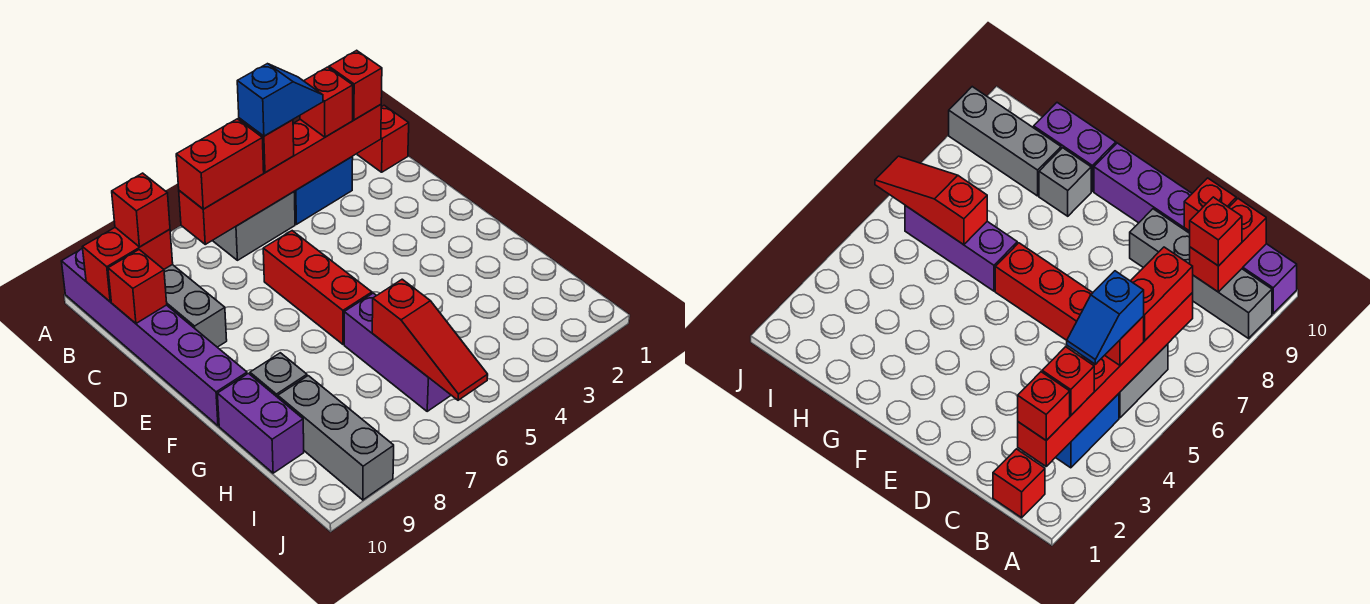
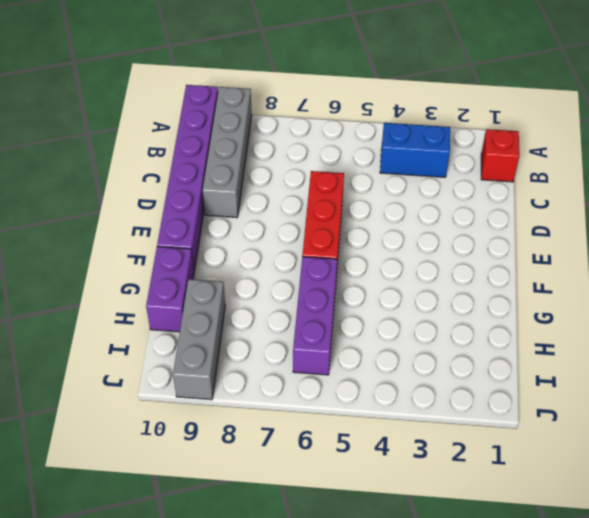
none -> grey brick B5:B6 level 1
none -> grey brick G9 level 1
none -> red brick B2:B7 level 2

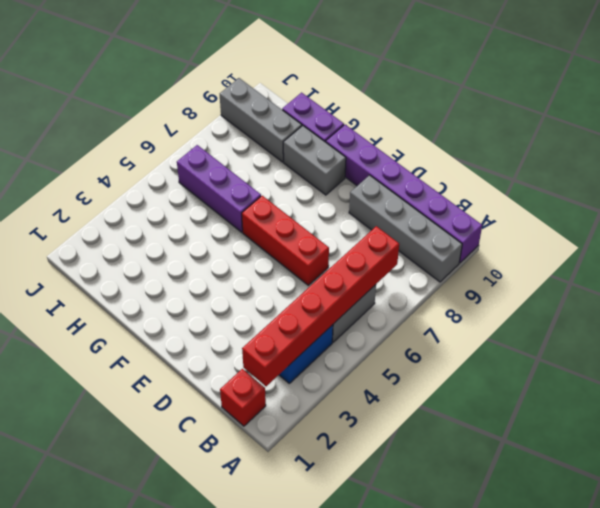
grey brick F9:G9 level 1 -> grey brick G9 level 1
none -> red brick B9:B10 level 2
none -> red brick C10 level 2
none -> red slope H6:J6 level 2 top H

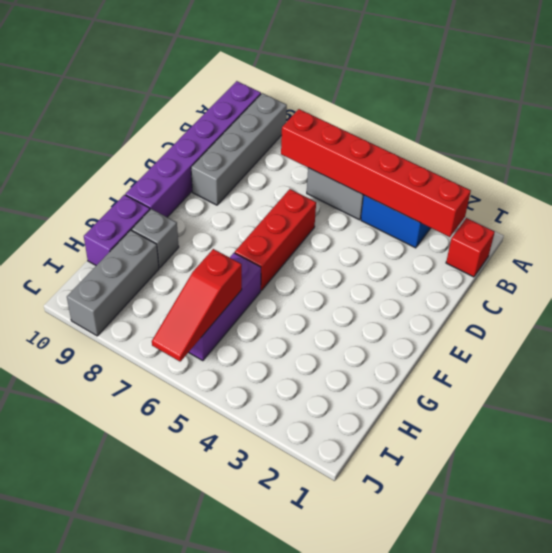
none -> red brick B9:B10 level 2
none -> red brick C10 level 2
none -> red brick B2 level 3

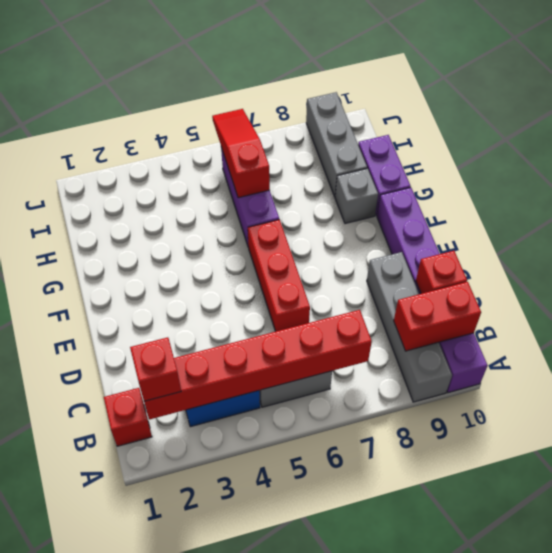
none -> red brick B3 level 3
none -> red brick B5 level 3
none -> red brick B6:B7 level 3

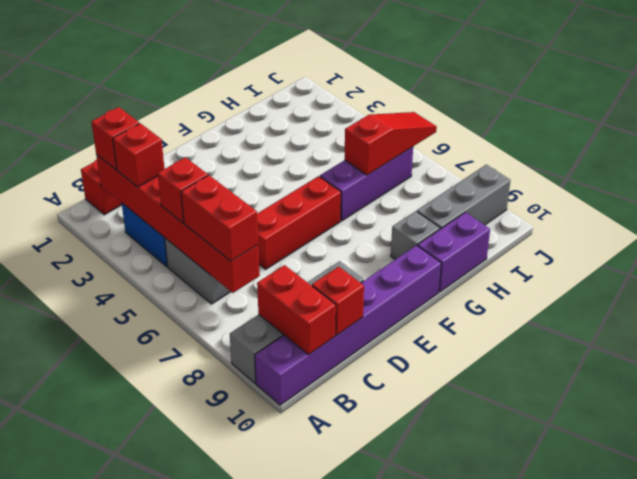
none -> red brick B9 level 3
none -> blue slope B4:B5 level 4 top 5

